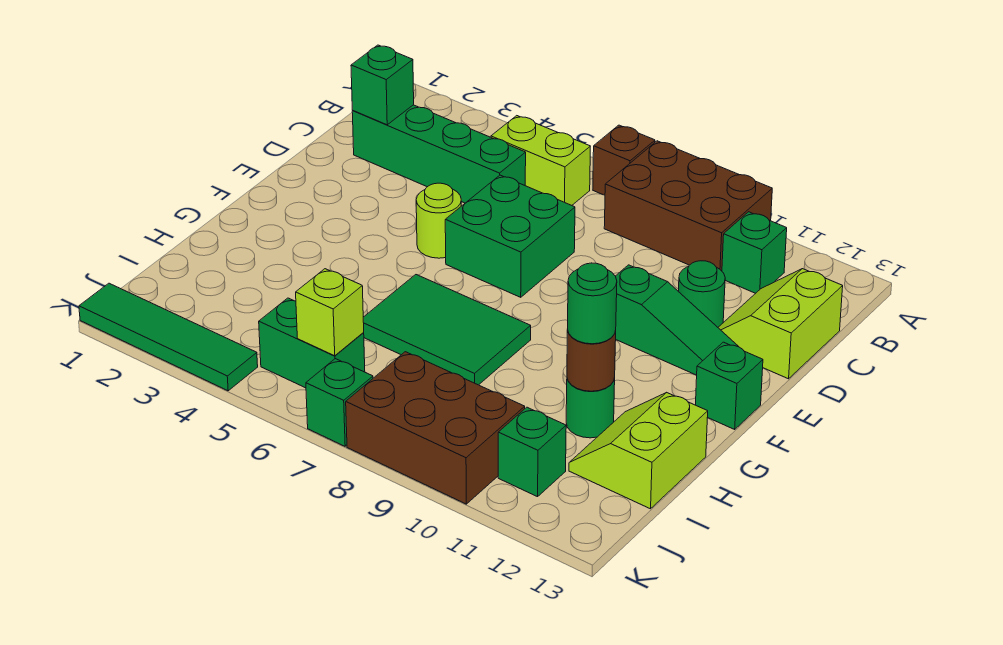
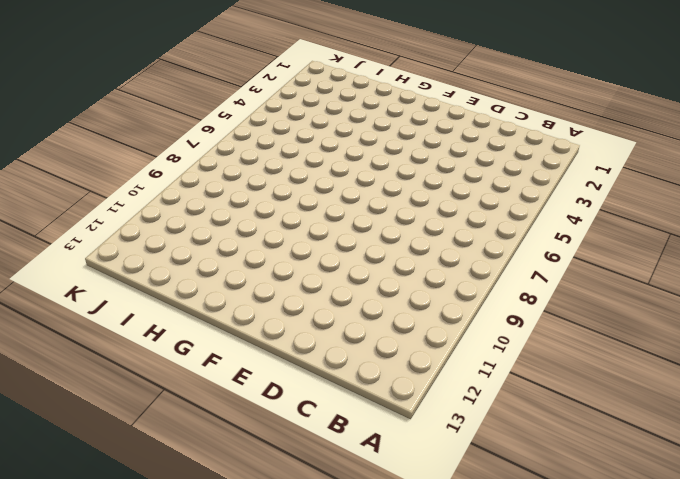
none -> brown brick A7 level 1
none -> brown brick A8:B10 level 1
none -> lime brick B5:B6 level 1

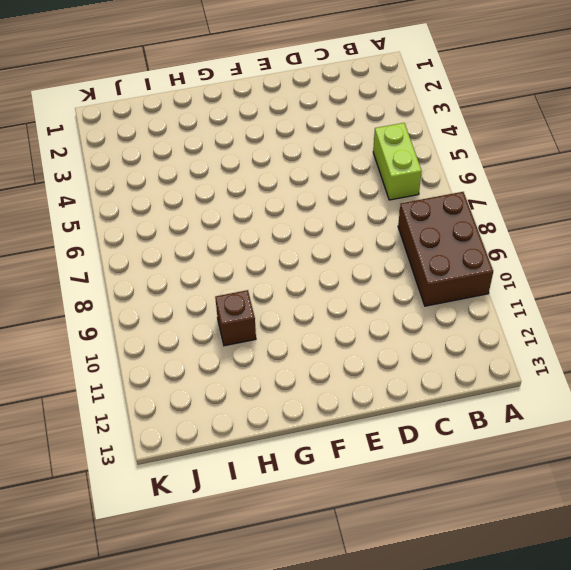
brown brick H10 level 1 -> brown brick A7 level 1
none -> green brick B11 level 1
none -> green brick C2:C5 level 1
none -> lime slope C12:D13 level 1 top 13

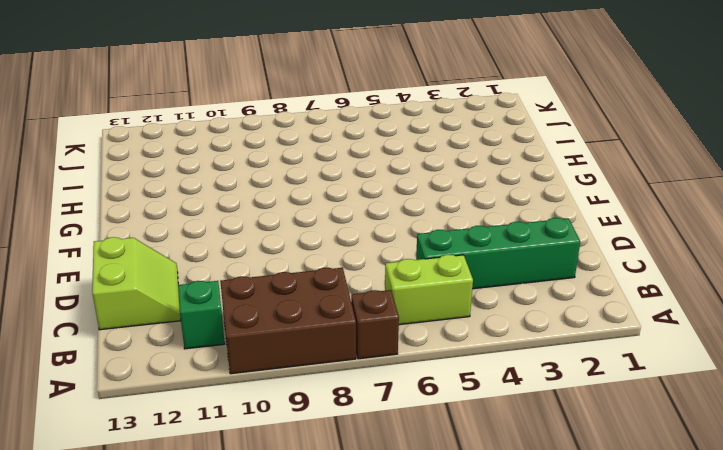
none -> green brick D6:E7 level 1
none -> green round brick D11 level 1
none -> lime round brick E5 level 1

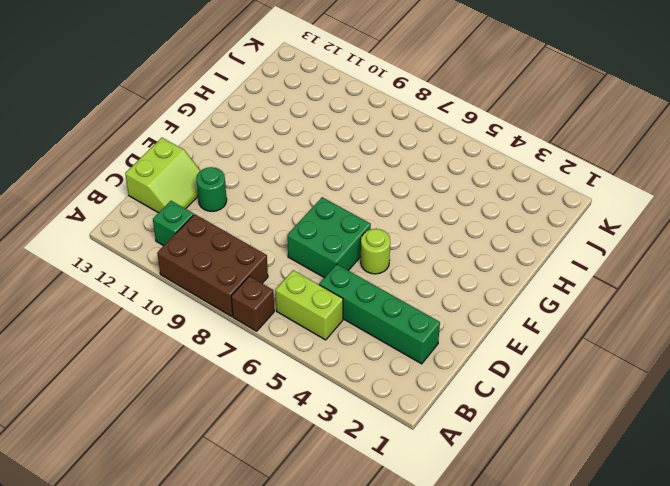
none -> green slope E10:E12 level 1 top 10
none -> green brick F13 level 1
none -> green tile G6:H8 level 1

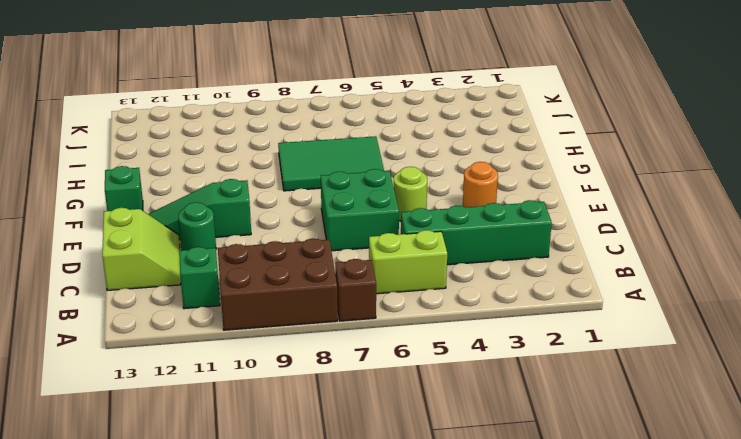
orange round brick E3 level 1 -> none
none -> green round brick H11 level 1
none -> lime slope H12:I13 level 1 top 13
none -> green brick J5:J6 level 1

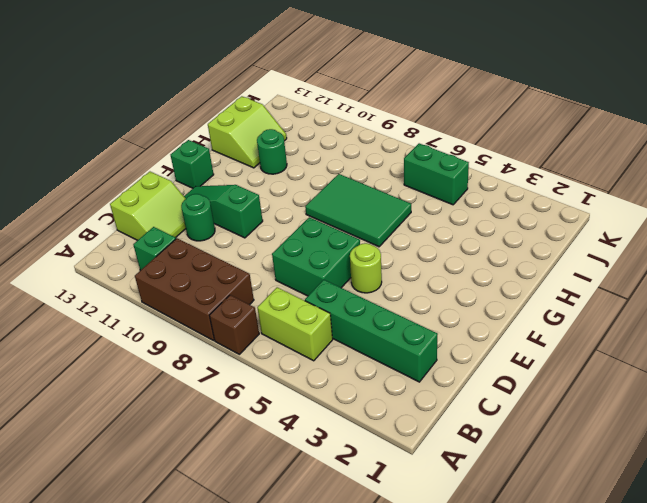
none -> brown brick J8:K10 level 1
none -> green brick J11 level 1
none -> green tile K1:K4 level 1

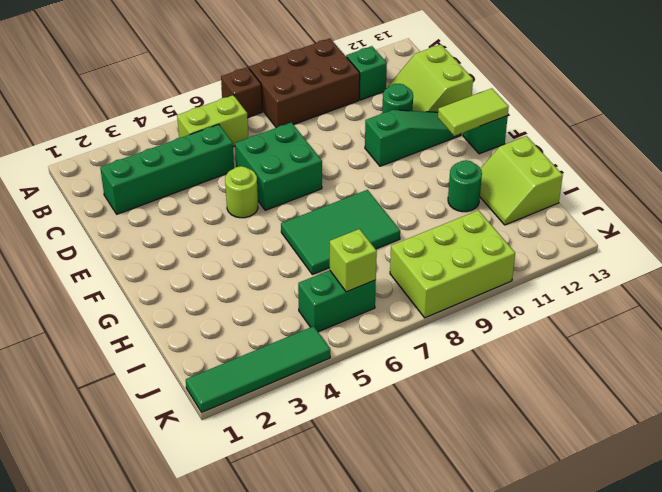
lime tile F12:F13 level 2 -> none
lime brick J8:K10 level 1 -> brown brick J8:K10 level 1
none -> green brick J11 level 1
none -> green brick K7 level 1
none -> green brick C2 level 2

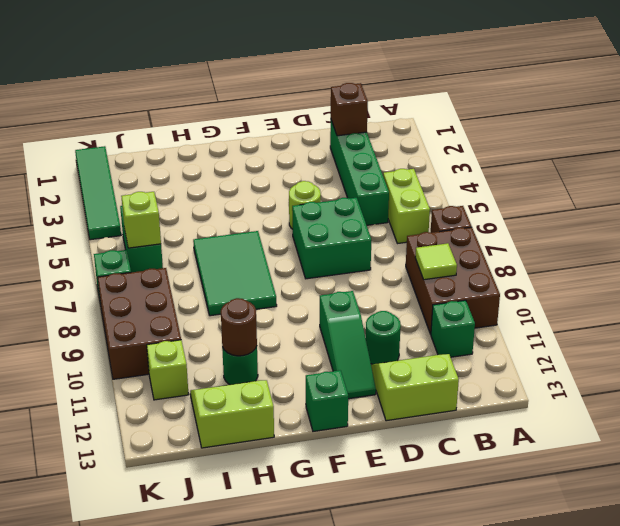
lime tile B9 level 2 -> none
brown brick C2 level 2 -> green brick C2 level 2
lime brick J11 level 1 -> green brick J11 level 1
none -> green round brick H11 level 3

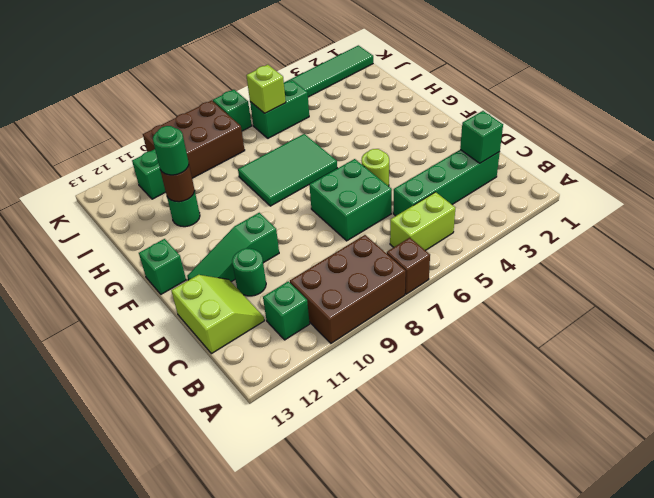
none -> lime slope H12:I13 level 1 top 13

